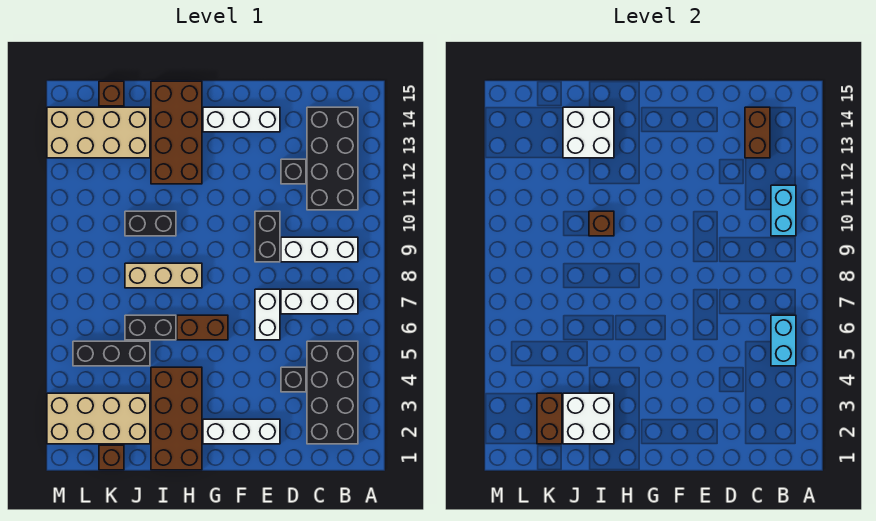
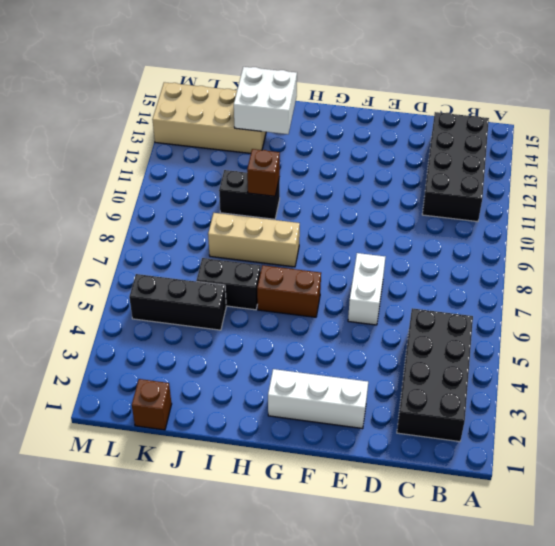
none -> white brick B7:D7 level 1
none -> white brick B9:D9 level 1
none -> black brick D4 level 1

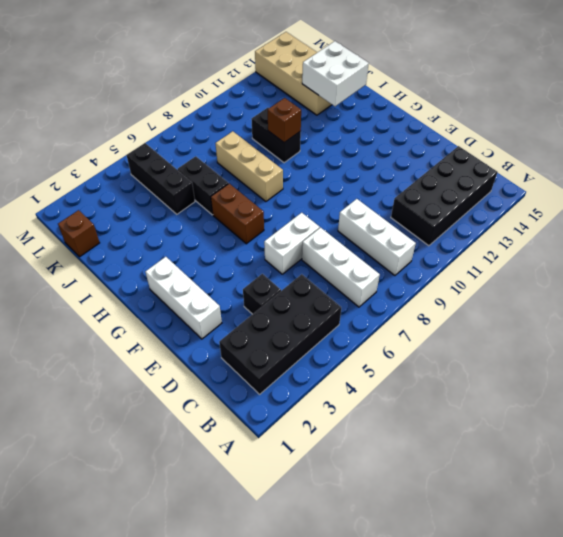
none -> black brick D12 level 1
none -> black brick E9:E10 level 1
none -> white brick E14:G14 level 1

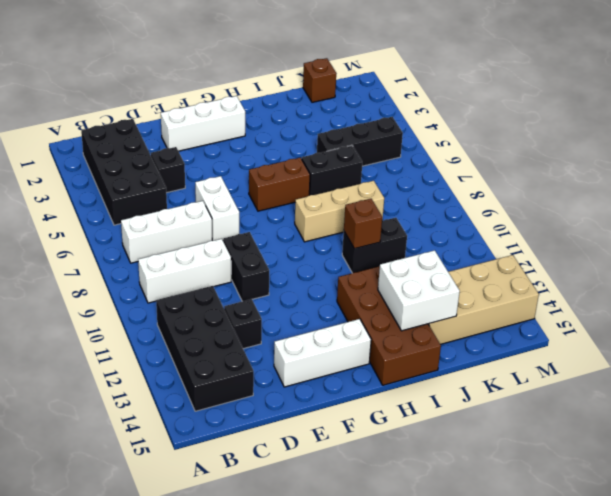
none -> brown brick H1:I4 level 1
none -> tan brick J2:M3 level 1
none -> brown brick K15 level 1

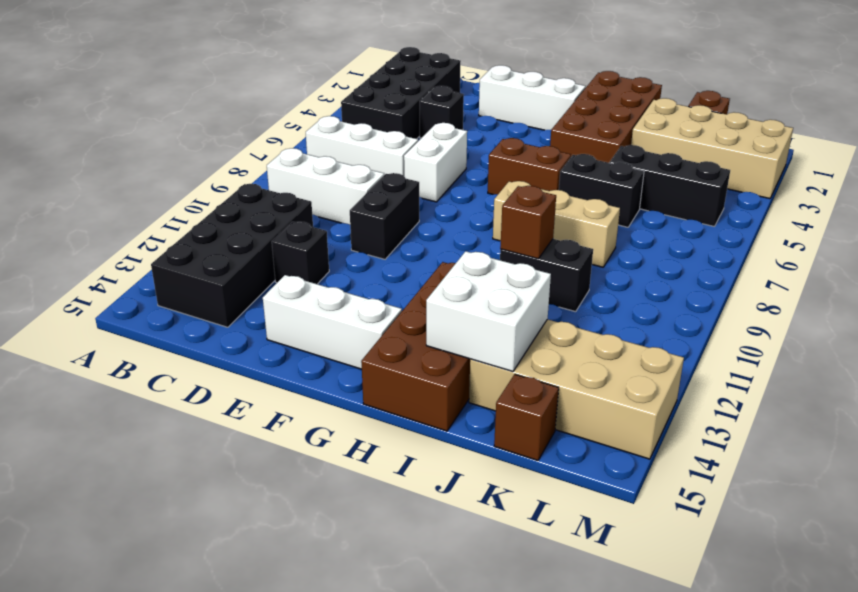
none -> cyan brick B5:B6 level 2
none -> cyan brick B10:B11 level 2
none -> brown brick C13:C14 level 2

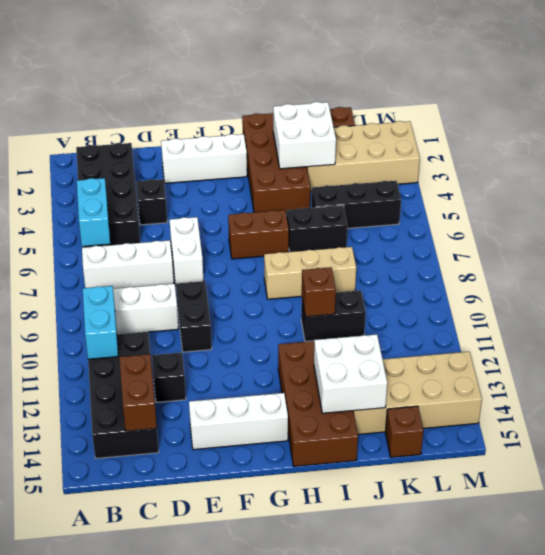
none -> brown brick K2:K3 level 2

